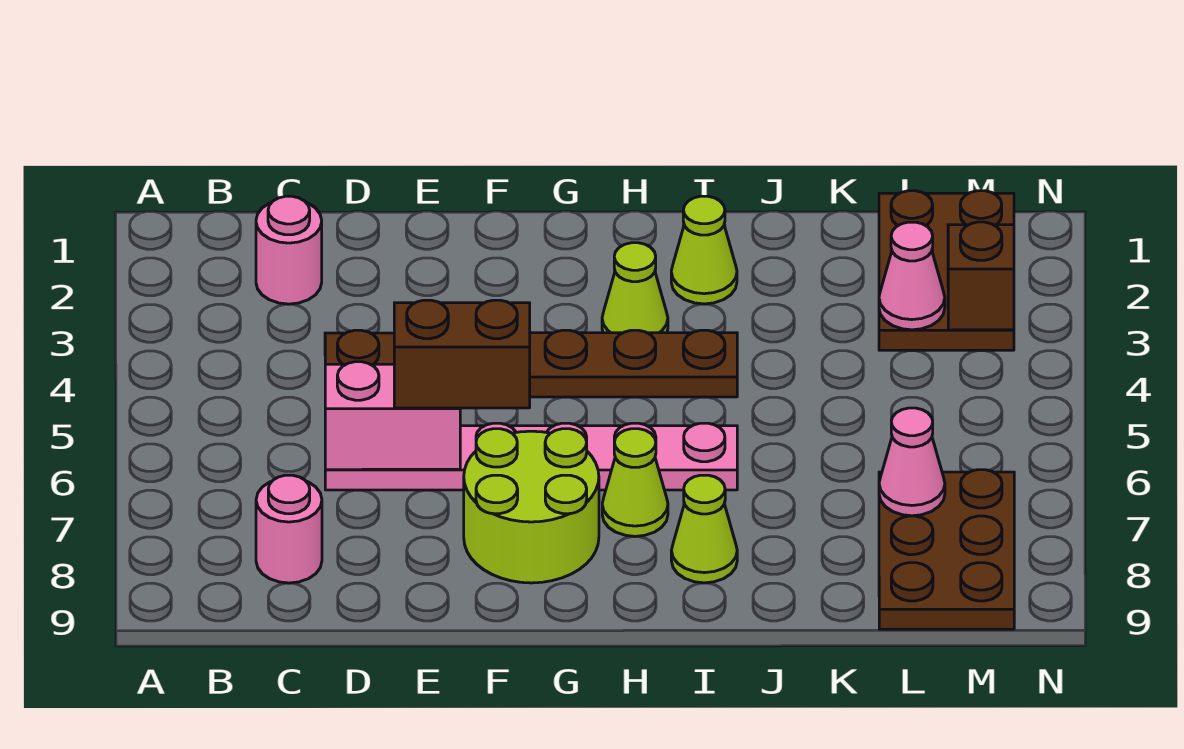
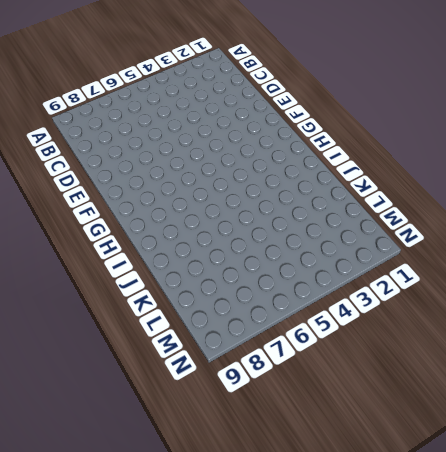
none -> pink round brick C2 level 1
none -> pink round brick C8 level 1
none -> brown plate D4:I4 level 1

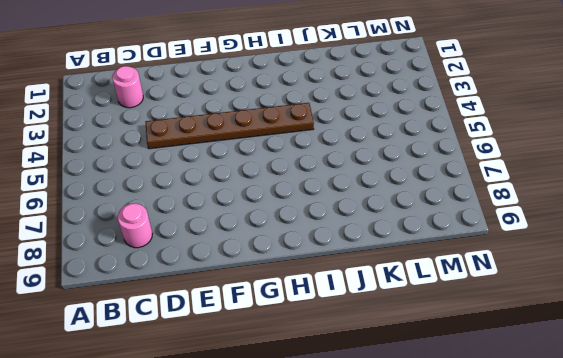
none -> pink plate D6:I6 level 1
none -> lime round brick F7:G8 level 1
none -> lime cone H3 level 1

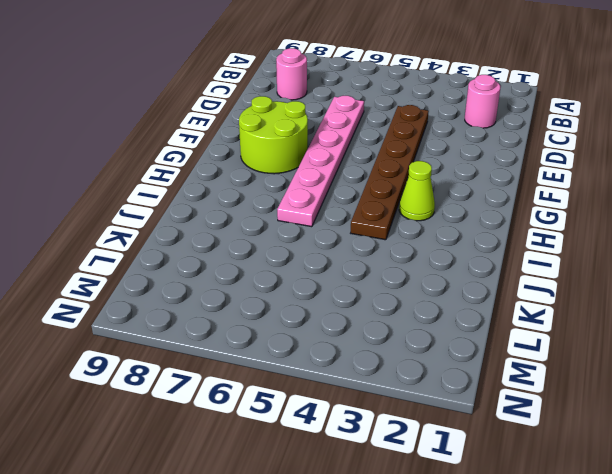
none -> lime cone H7 level 1
none -> lime cone I2 level 1
none -> lime cone I8 level 1

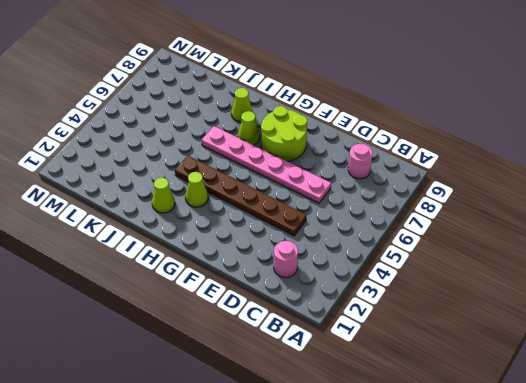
none -> brown plate L1:M3 level 1
none -> brown plate L7:M9 level 1
none -> pink brick D6:E6 level 2

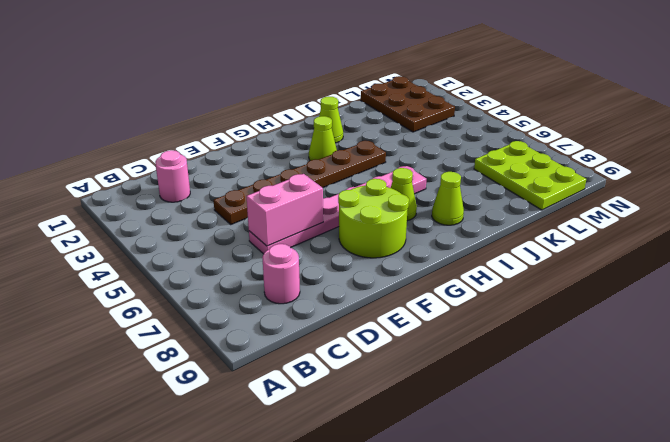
lime plate L7:M9 level 1 -> brown plate L7:M9 level 1
none -> pink cone L3 level 2
none -> pink cone L7 level 2
none -> brown brick M3 level 2

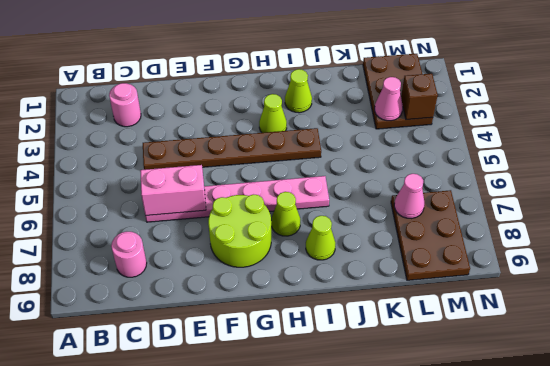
none -> brown brick E6:F6 level 3

